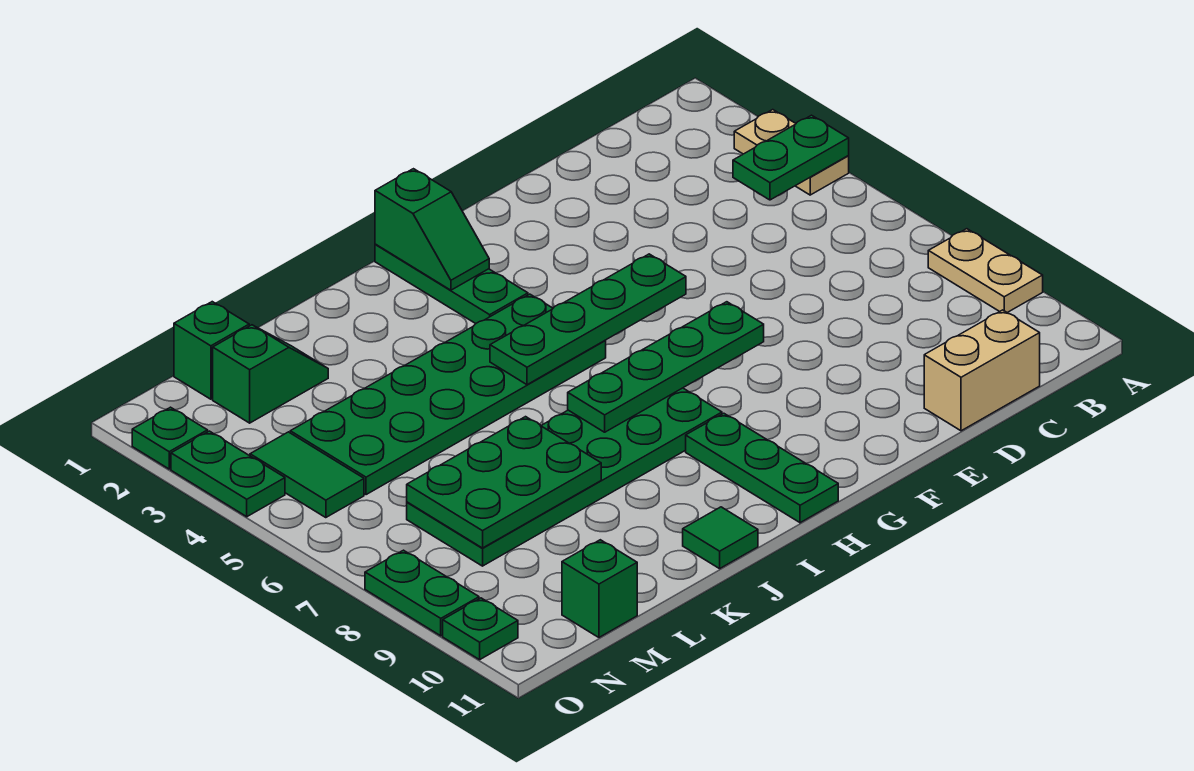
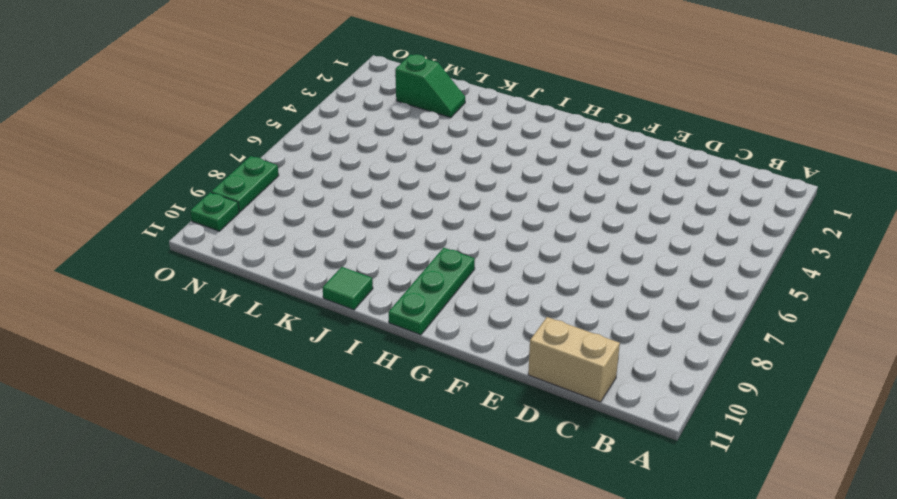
none -> tan plate A3:A4 level 1
none -> tan plate A8:A9 level 1
none -> green plate H1:H3 level 1

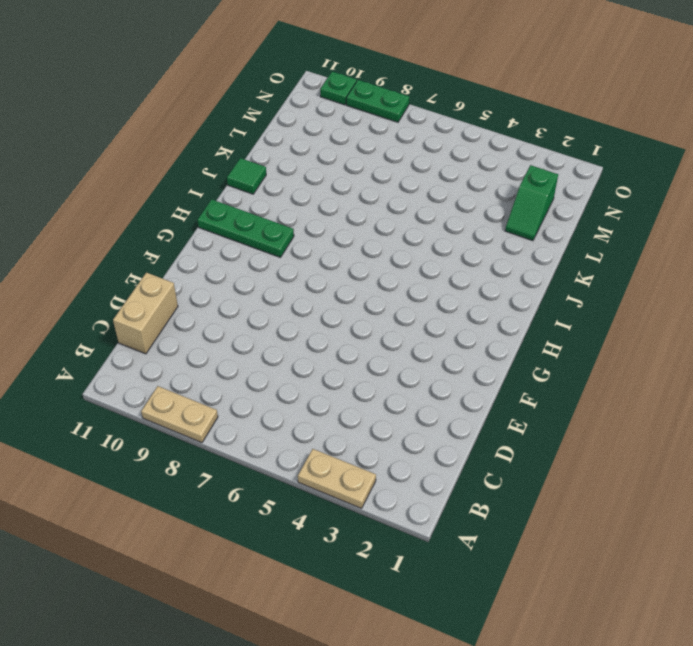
none -> green plate H1:H3 level 1
none -> green plate H4:M5 level 1
none -> green plate H7:M8 level 1

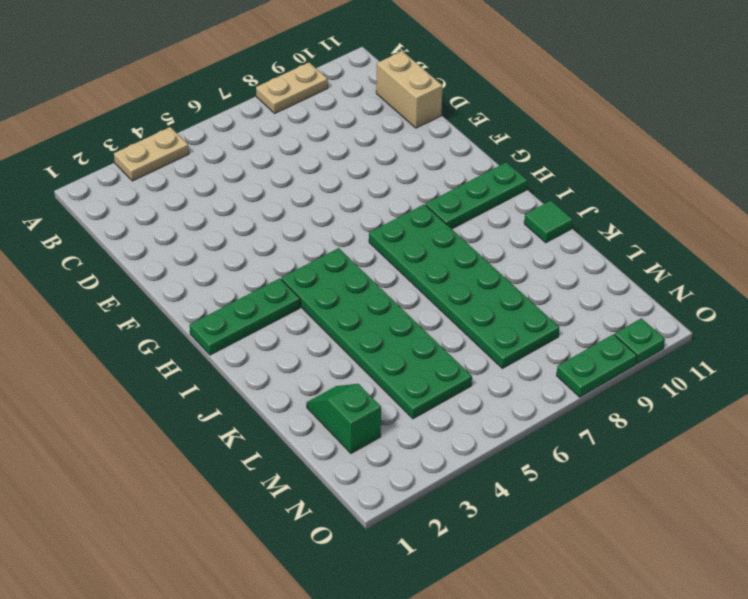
none -> green brick M1 level 1
none -> green brick M11 level 1
none -> green tile N4:N5 level 1

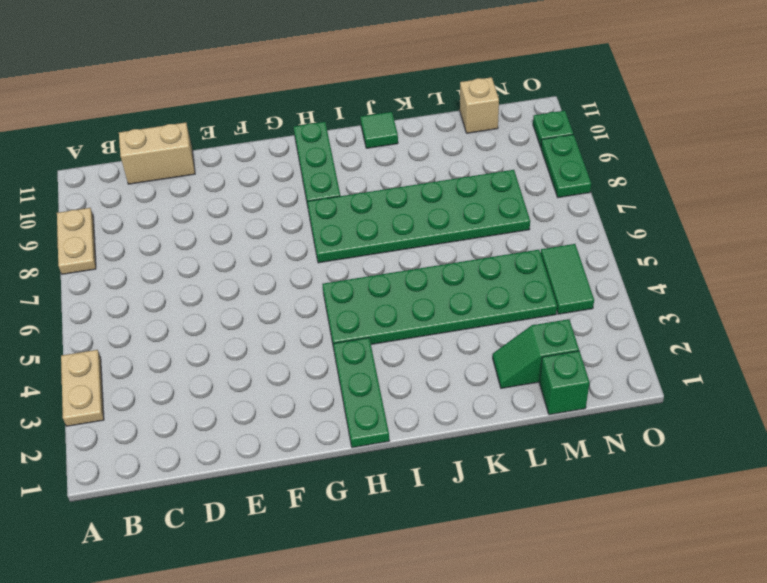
tan brick M11 level 1 -> green brick M11 level 1
none -> green plate O2 level 1
none -> green plate O3:O4 level 1
none -> green plate A4:B4 level 2

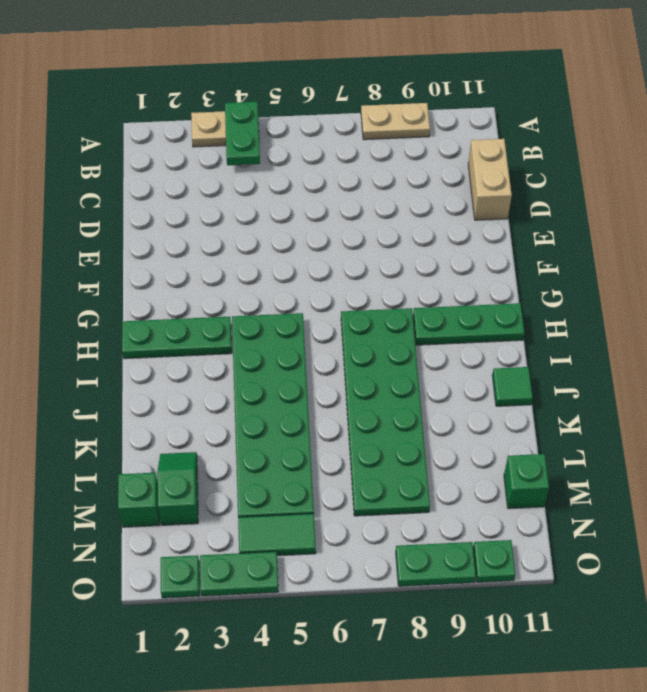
none -> green plate F5:I5 level 2
none -> green plate F7:I7 level 2
none -> green slope H1:H2 level 2 top 1

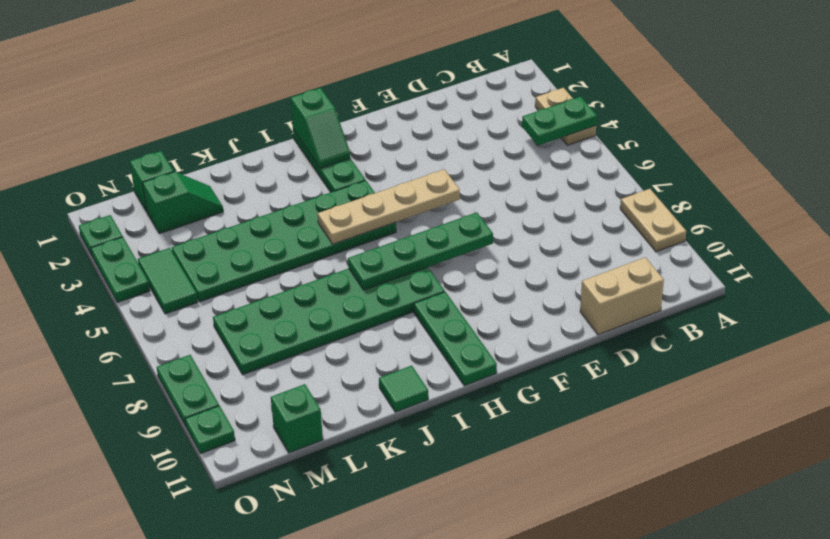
tan plate F5:I5 level 2 -> green plate F5:I5 level 2
none -> green plate K7:M8 level 2

